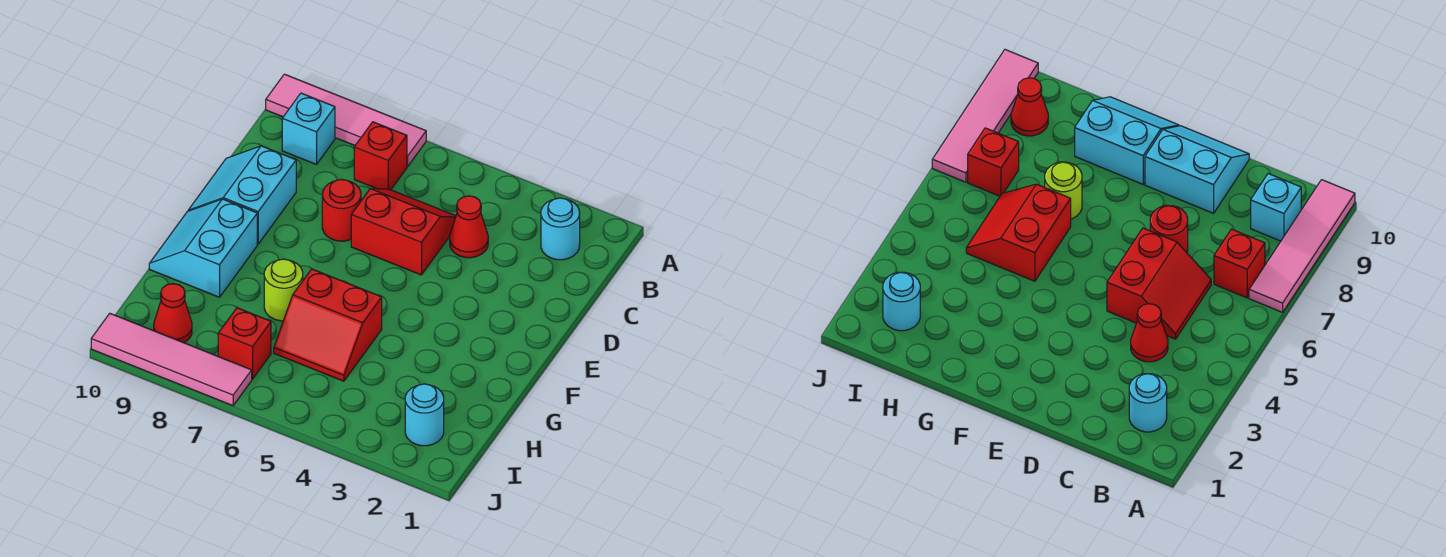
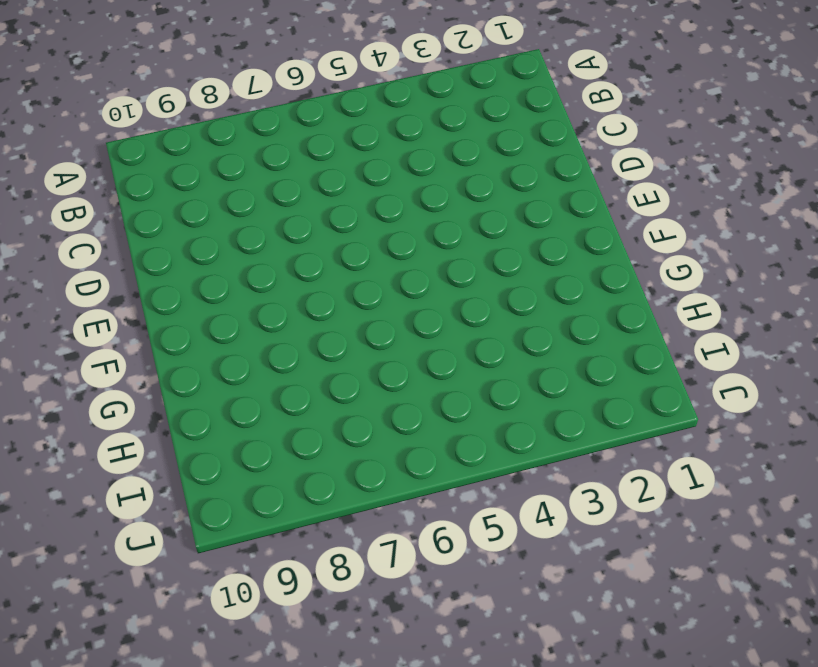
none -> pink tile A7:A10 level 1
none -> cyan round brick B2 level 1
none -> red brick B7 level 1

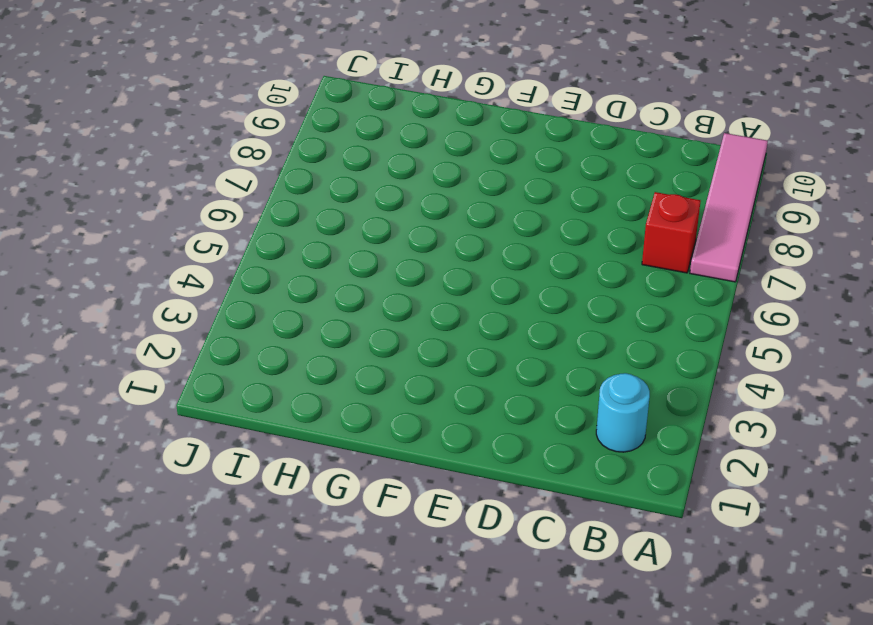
none -> cyan brick B9 level 1
none -> red cone C4 level 1
none -> red slope C5:D6 level 1 top D

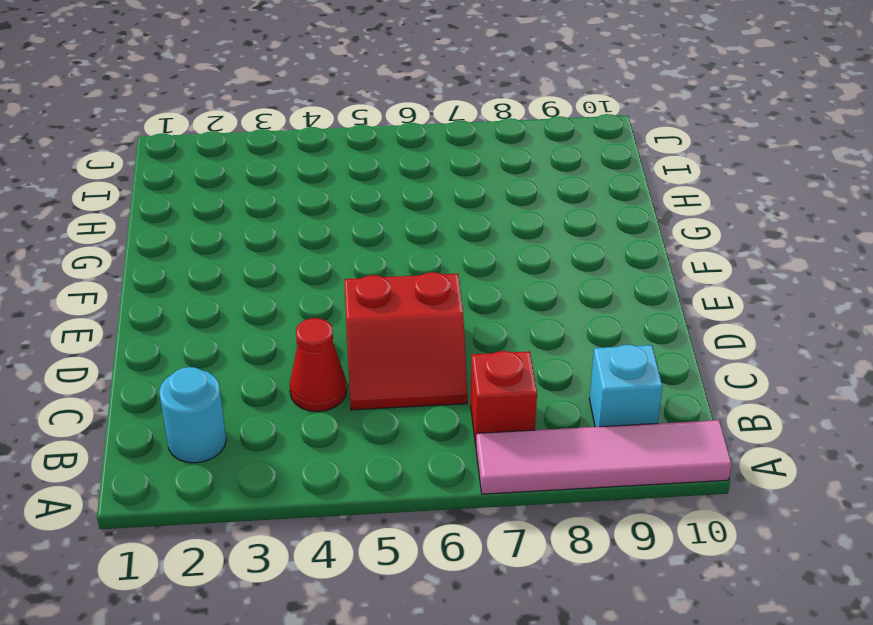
none -> red round brick D7 level 1
none -> cyan slope D9:E10 level 1 top 9
none -> cyan slope F9:G10 level 1 top 9

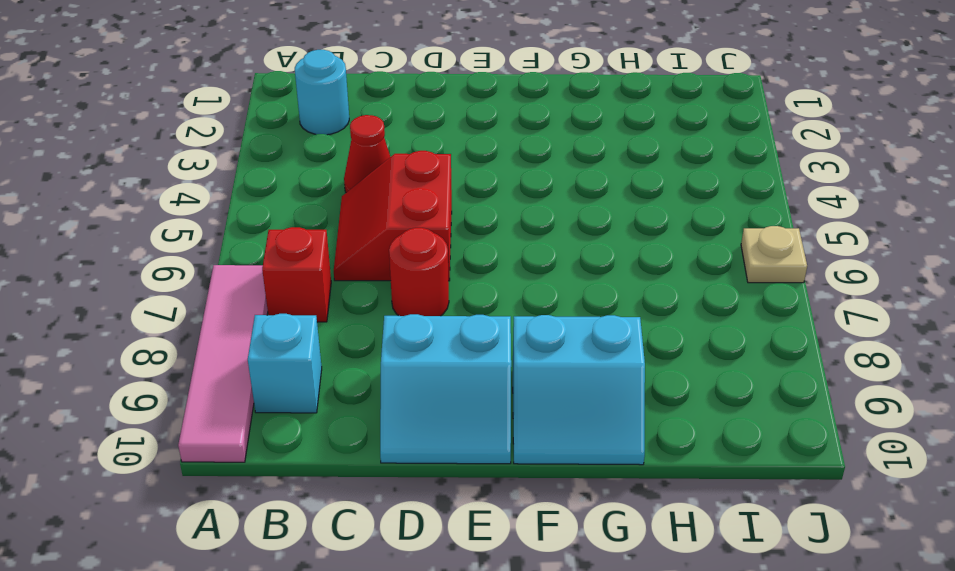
tan plate J6 level 1 -> none
none -> red slope G5:H6 level 1 top G
none -> lime round brick G7 level 1
none -> cyan round brick I2 level 1

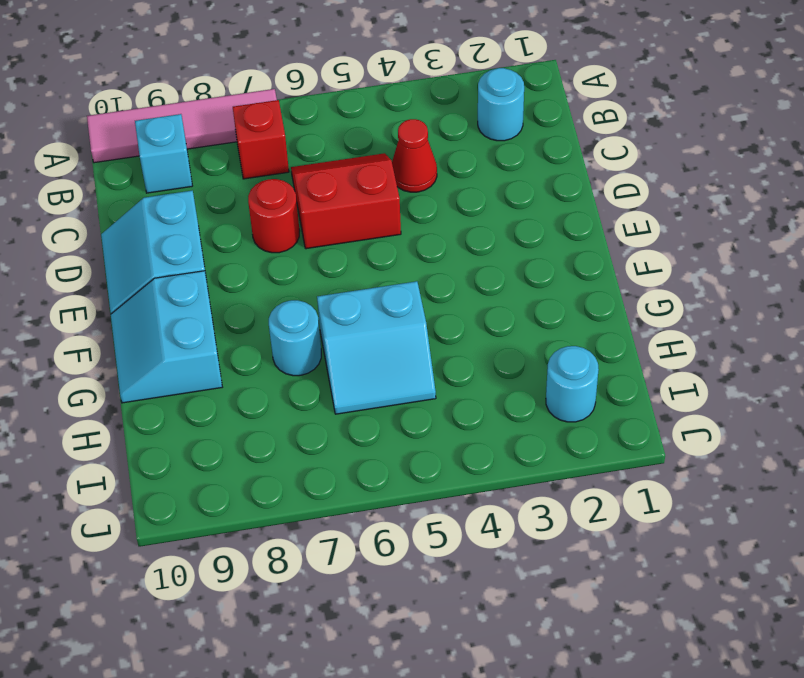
cyan slope G5:H6 level 1 top G -> red slope G5:H6 level 1 top G
cyan round brick G7 level 1 -> lime round brick G7 level 1
none -> red brick I7 level 1
none -> red cone I9 level 1
none -> pink tile J7:J10 level 1

